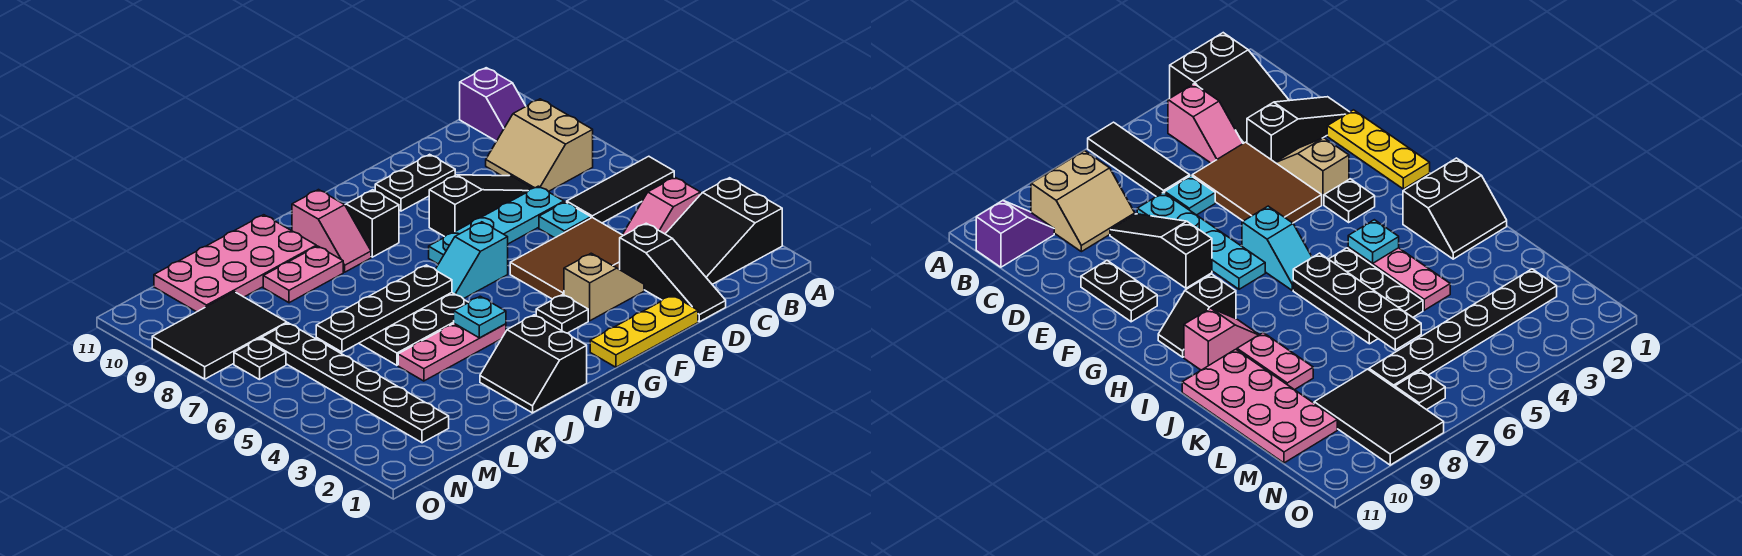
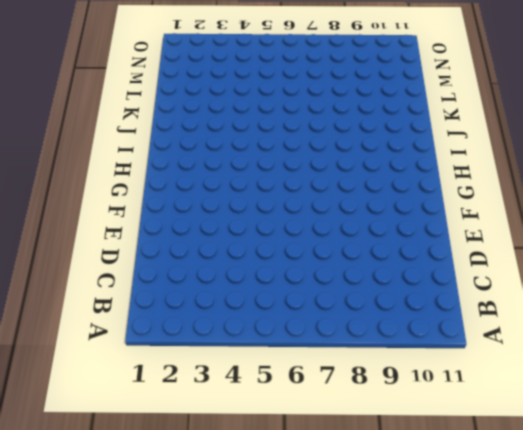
none -> black slope A2:C3 level 1 top A
none -> black tile A6:C6 level 1
none -> pink slope B4:C4 level 1 top B

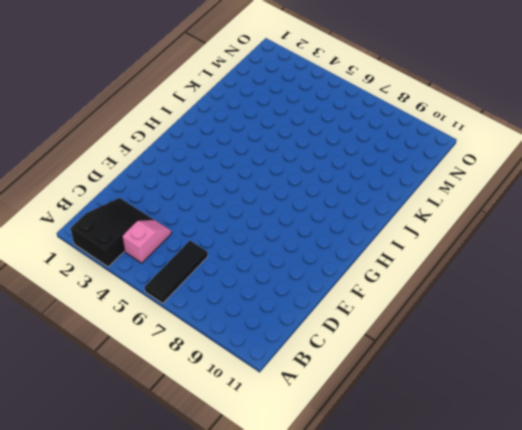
none -> tan slope B8:C9 level 1 top B
none -> purple slope B10:B11 level 1 top 11
none -> black slope D1:D3 level 1 top 3

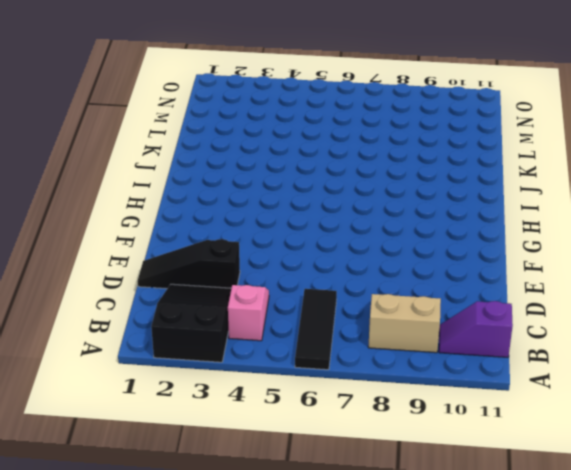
none -> brown tile D4:F5 level 1
none -> cyan plate D6 level 1
none -> cyan plate D7:G7 level 1

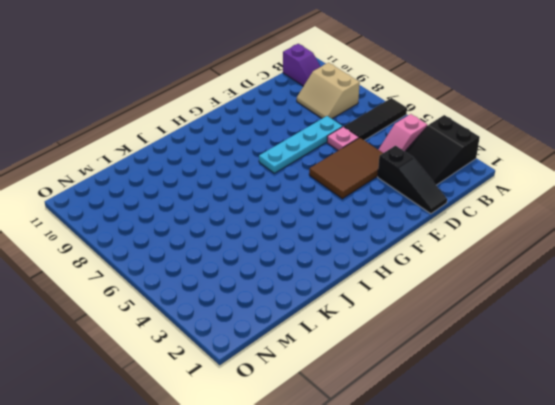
pink plate D6 level 1 -> cyan plate D6 level 1
none -> black slope D8:F8 level 1 top F
none -> yellow plate E1:G1 level 1
none -> tan slope E3:F3 level 1 top F

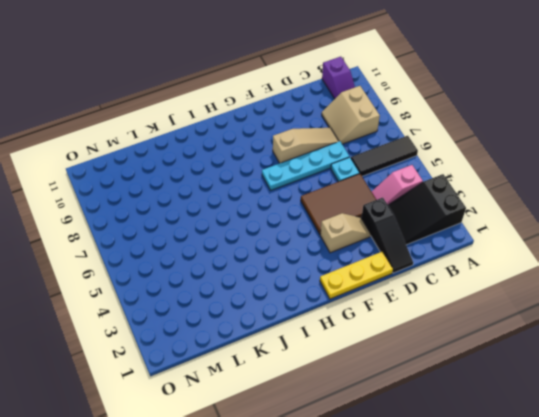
tan slope D8:F8 level 1 top F -> black slope D8:F8 level 1 top F
none -> black plate E10:F10 level 1
none -> black plate G3 level 1
none -> cyan slope G6:H6 level 1 top G

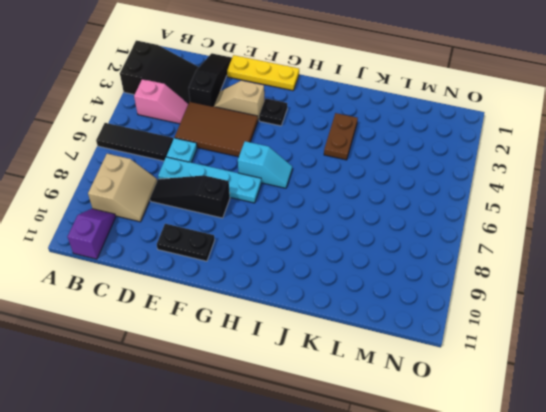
brown plate J3:J4 level 1 -> pink plate I4:K4 level 1
none -> black slope H9:H10 level 1 top 9
none -> black slope I1:J2 level 1 top I
none -> black plate I5:K6 level 1

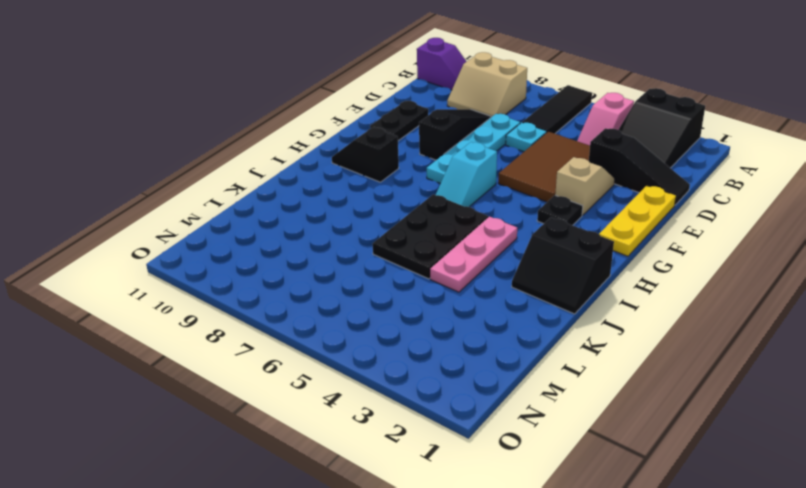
none -> pink slope I9:I10 level 1 top 10
none -> pink plate J9:K9 level 1
none -> pink plate J10:M11 level 1

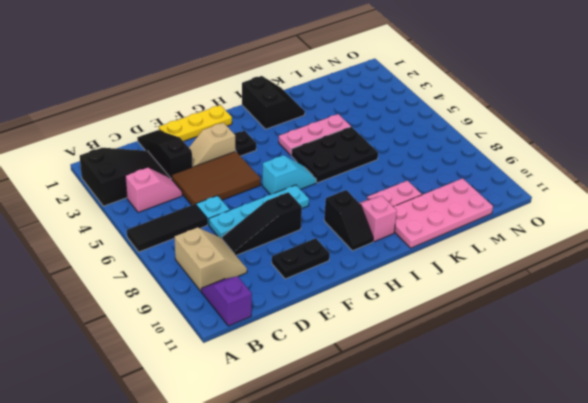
none -> black plate M2:M7 level 1
none -> black tile M8:O9 level 1
none -> black plate N7 level 1

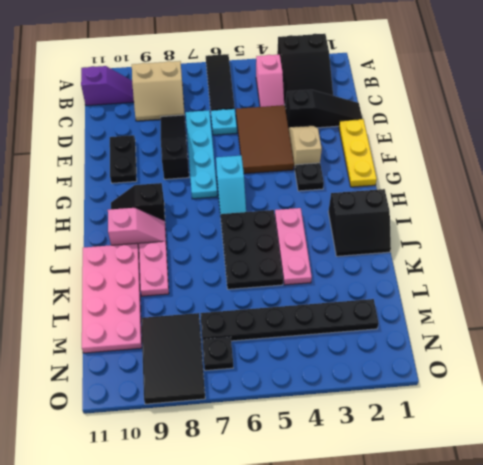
none -> cyan plate I4 level 2
none -> black plate I6:L6 level 2

